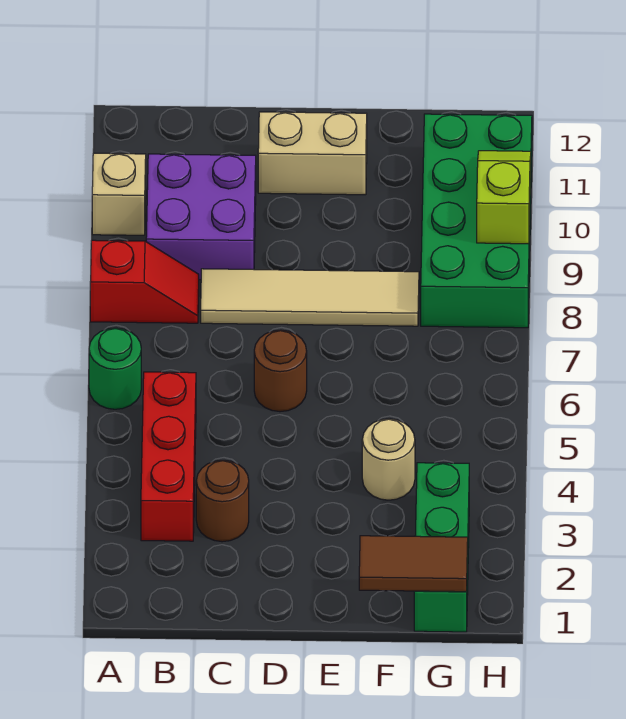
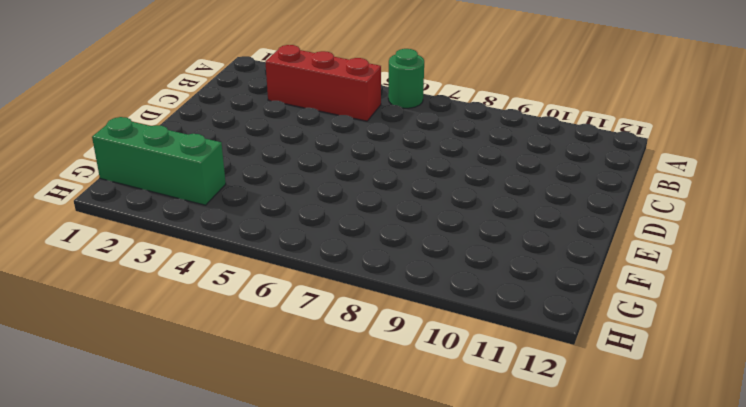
none -> red slope A8:B8 level 1 top A
none -> tan brick A10 level 1
none -> purple brick B9:C10 level 1

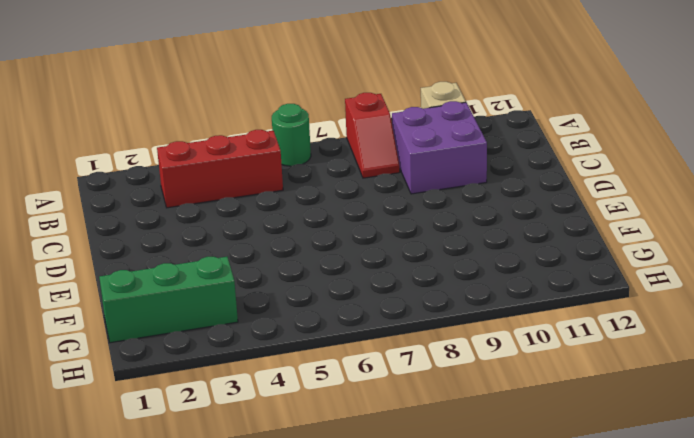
none -> brown round brick C3 level 1
none -> tan tile C8:F8 level 1
none -> brown round brick D6 level 1

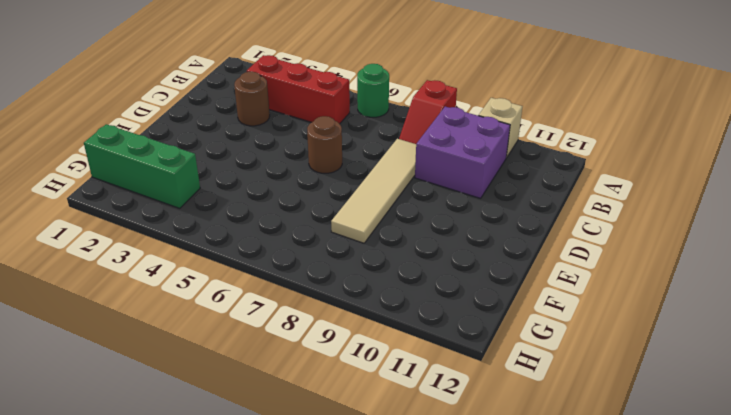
none -> tan brick D11:E11 level 1
none -> tan round brick F4 level 1
none -> green brick G8:H11 level 1

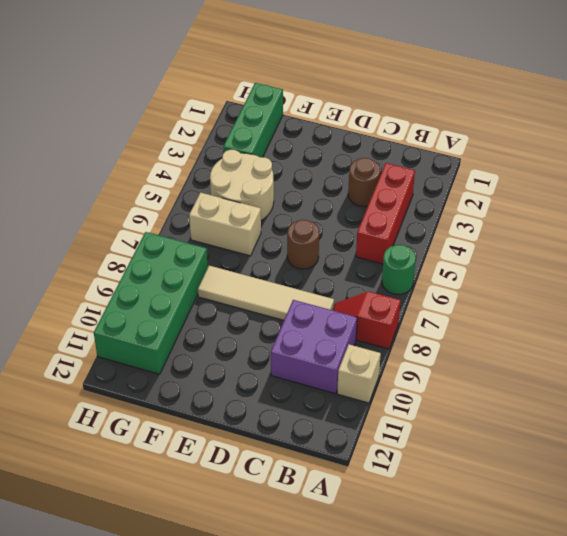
tan round brick F4:G5 level 1 -> tan round brick F4 level 1
tan brick F6:G6 level 1 -> tan brick D11:E11 level 1
none -> brown tile F1:G1 level 2
none -> lime slope H9:H10 level 2 top 9

